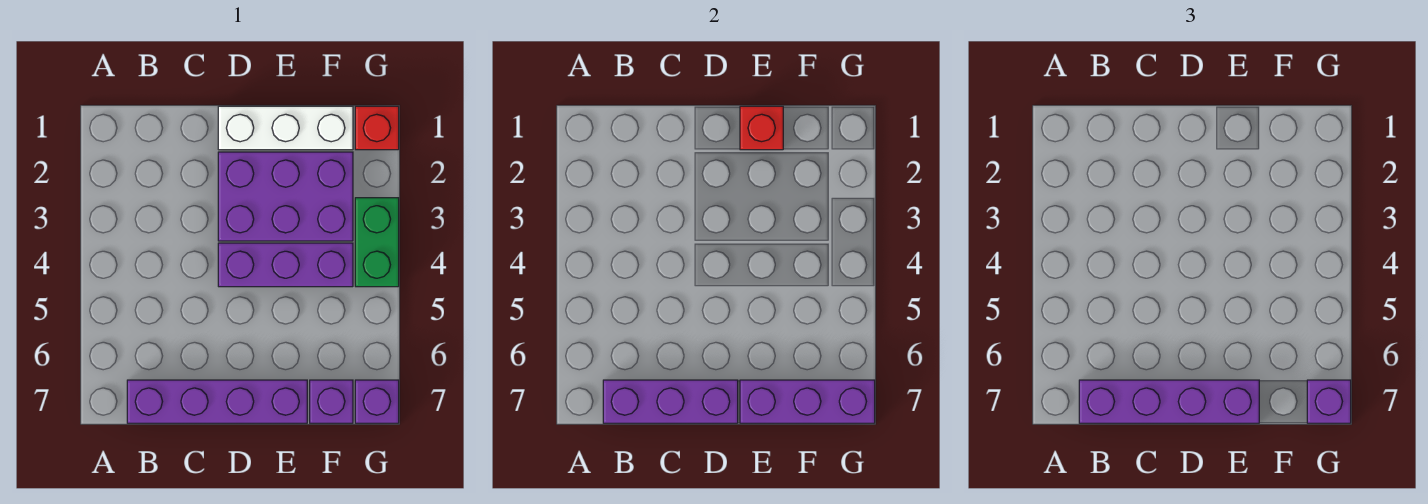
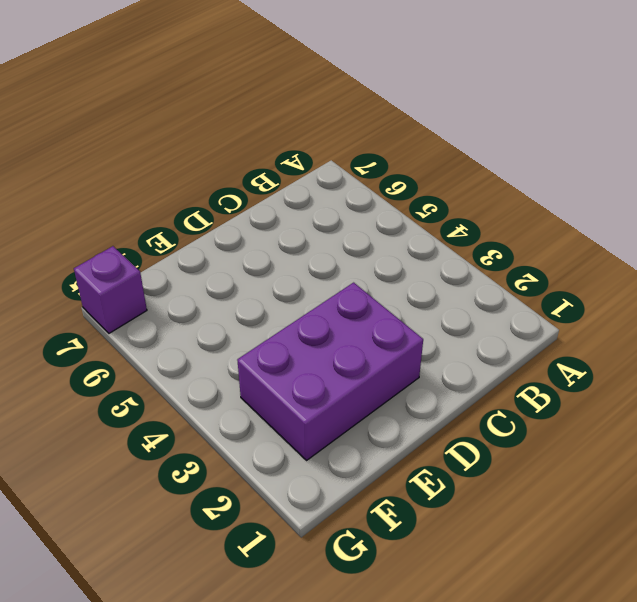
none -> purple brick B7:E7 level 1
none -> white brick D1:F1 level 1
none -> purple brick D4:F4 level 1

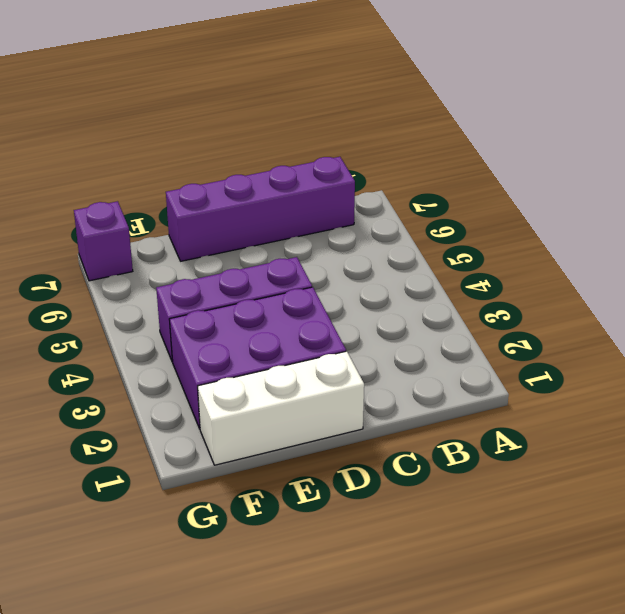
none -> purple brick F7 level 1
none -> red brick G1 level 1
none -> green brick G3:G4 level 1

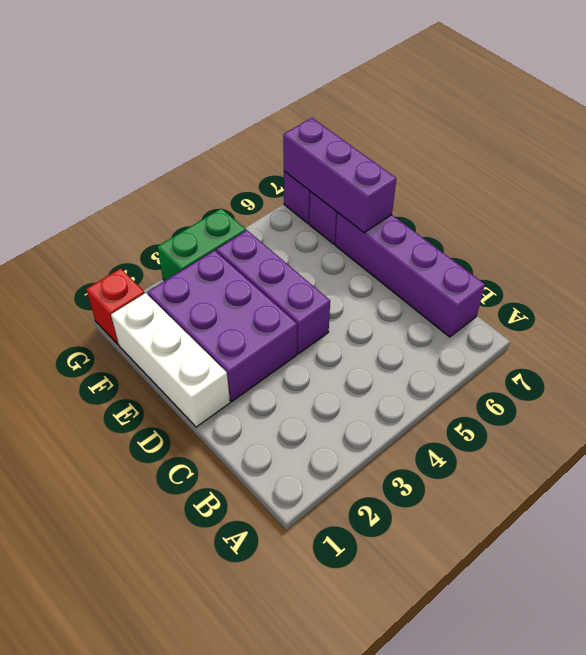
none -> purple brick B7:D7 level 2
none -> red brick E1 level 2
none -> purple brick B7:E7 level 3

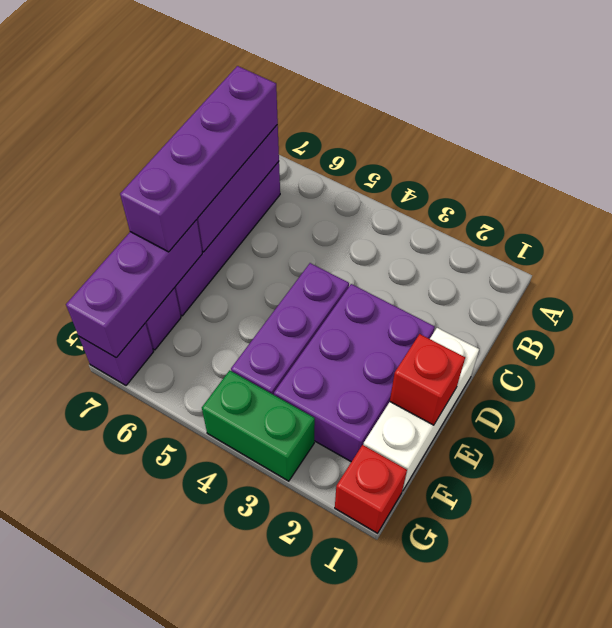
none -> purple brick G7 level 3

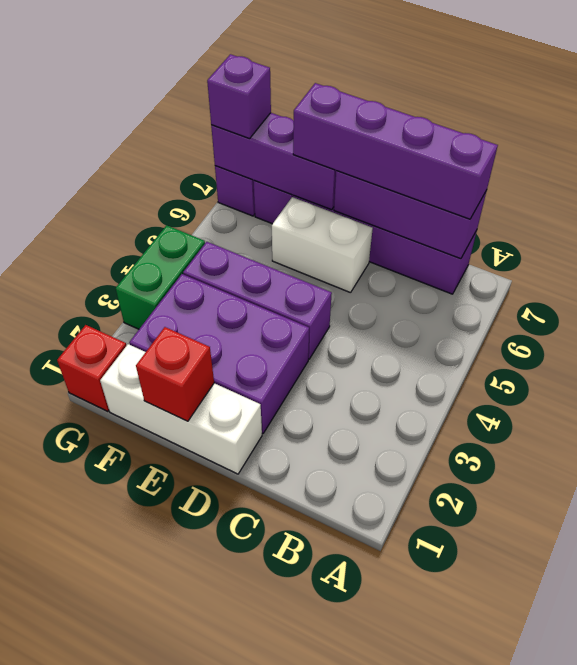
white brick D6:E6 level 1 -> none

